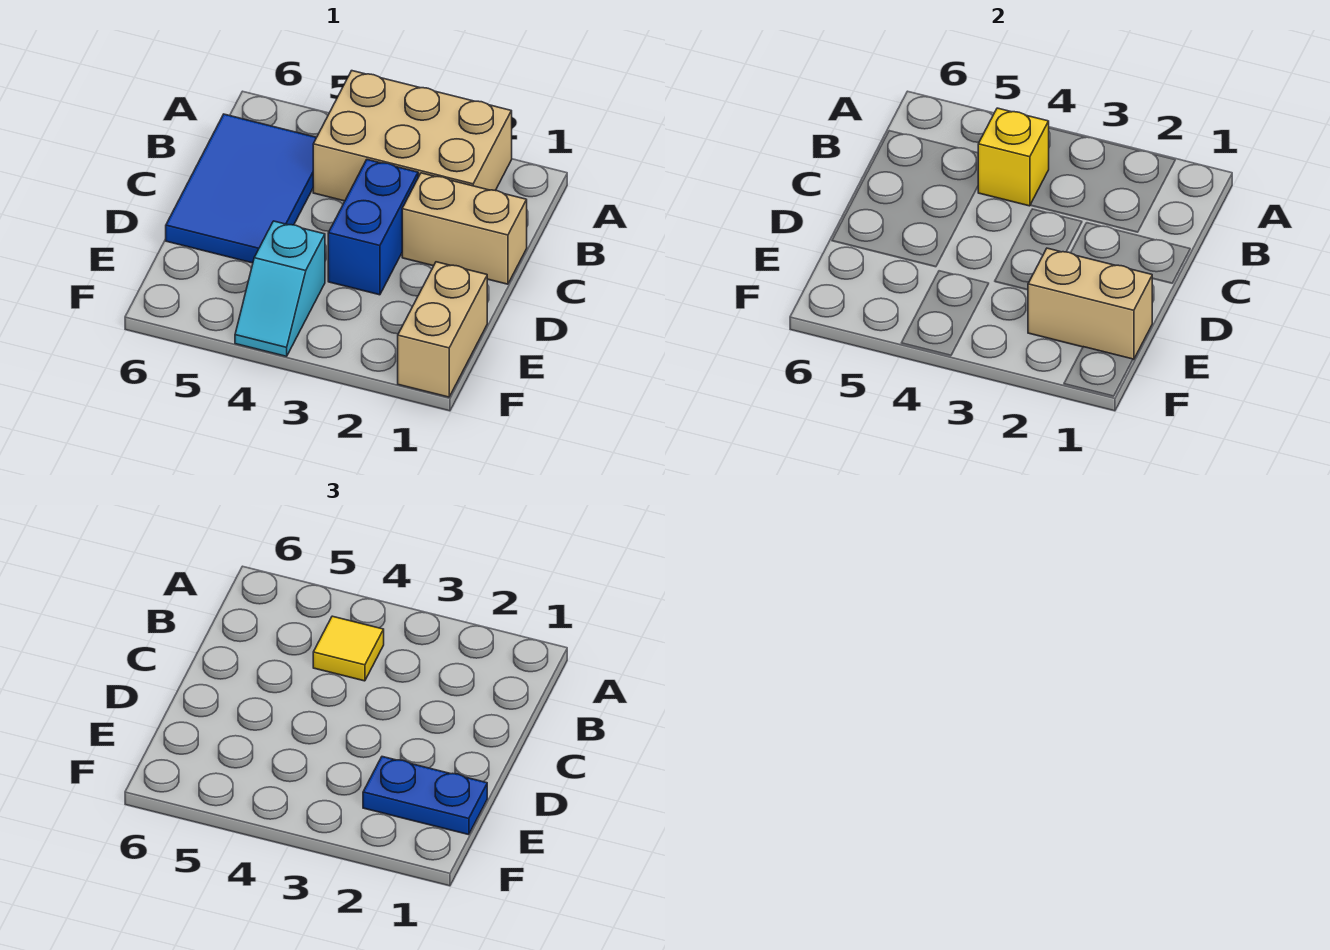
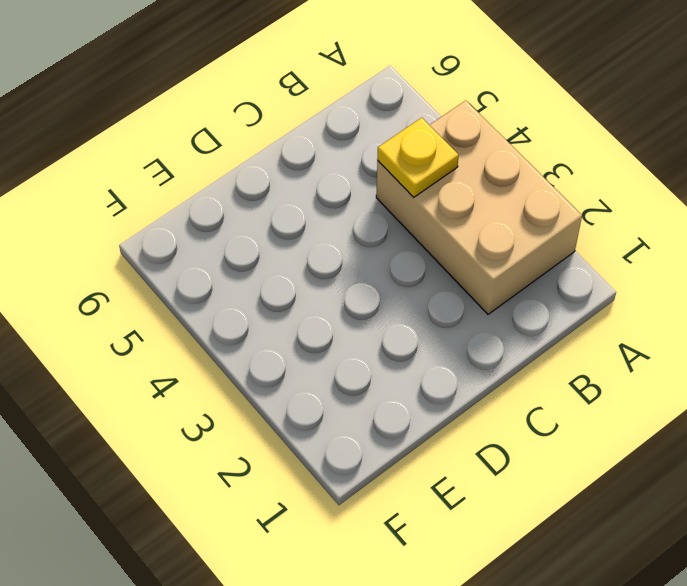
yellow plate B4 level 2 -> yellow brick B4 level 2
none -> blue tile B5:D6 level 1
none -> tan brick C1:C2 level 1

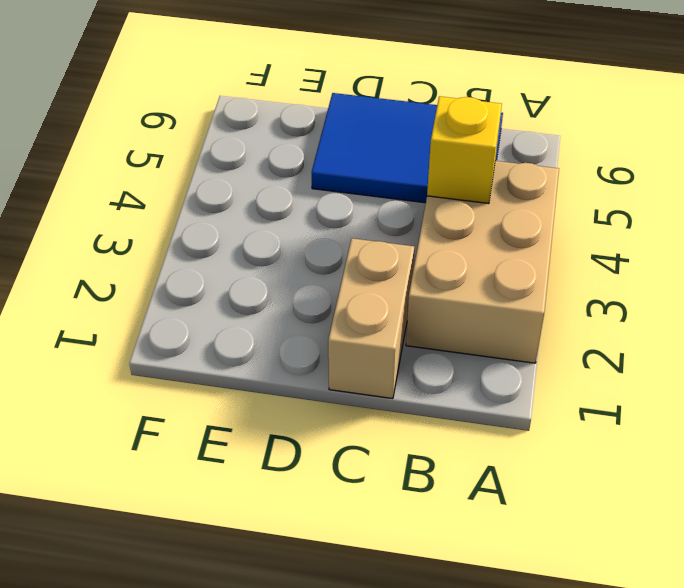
none -> blue brick C3:D3 level 1
none -> tan brick E1:F1 level 1

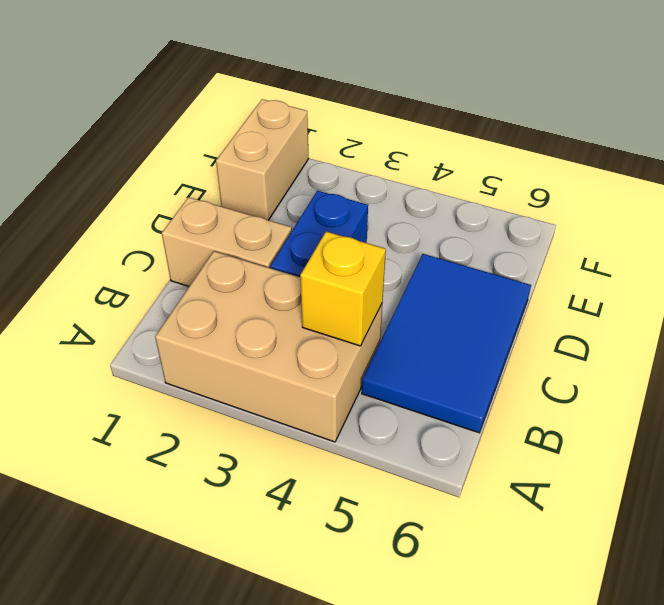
none -> cyan slope E4:F4 level 1 top E
none -> tan brick E1:E2 level 2

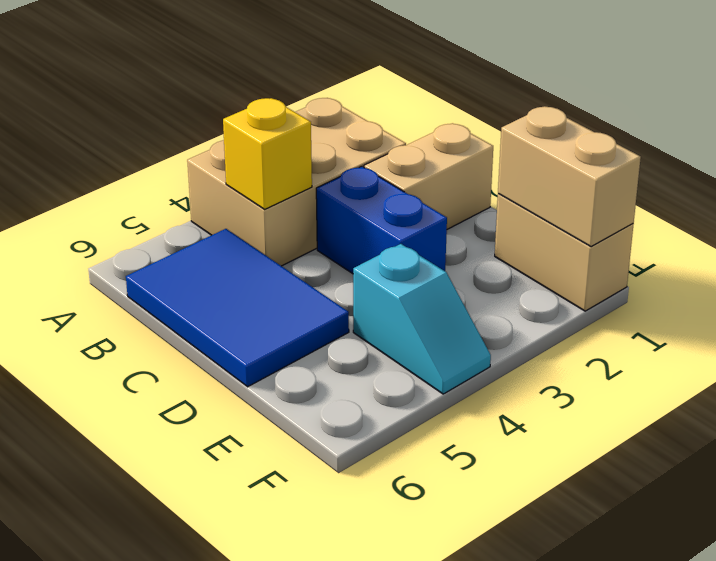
tan brick E1:F1 level 2 -> tan brick E1:E2 level 2
none -> yellow tile B4 level 3
none -> blue plate E1:E2 level 3

